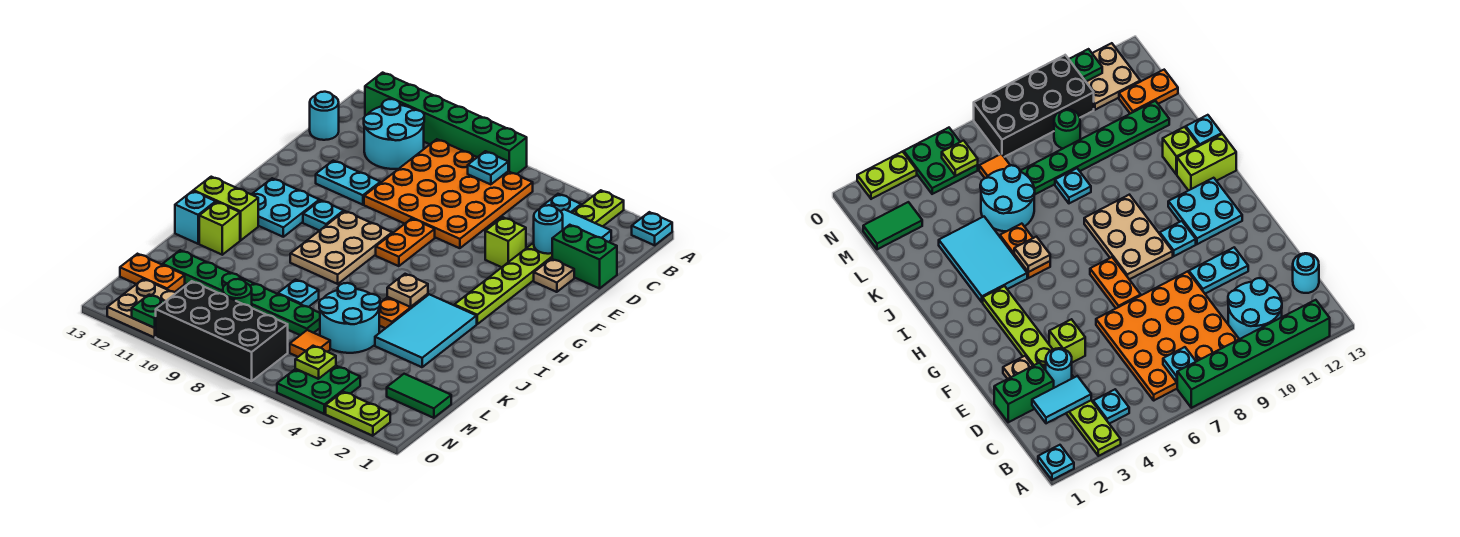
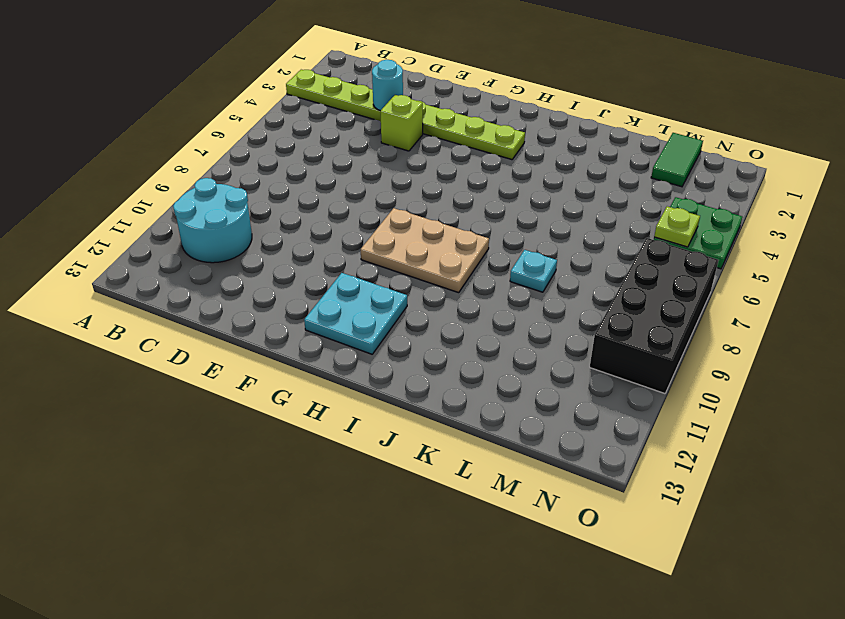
none -> cyan plate A1 level 1
none -> green brick A7:A12 level 1
none -> cyan plate B4 level 1
none -> orange plate B6:E9 level 1

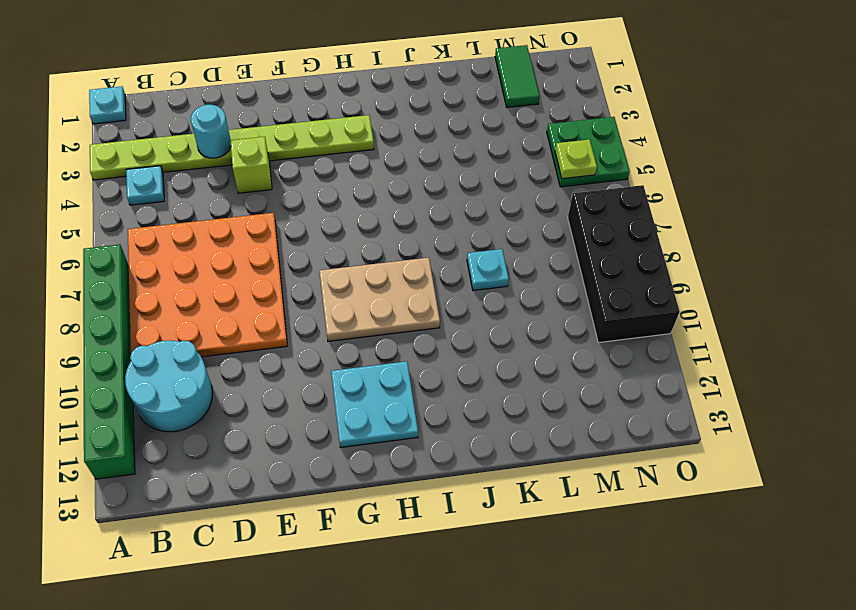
none -> cyan round brick C13 level 1
none -> green brick D1:D2 level 1
none -> tan plate E2 level 1
none -> cyan plate E10:E11 level 1

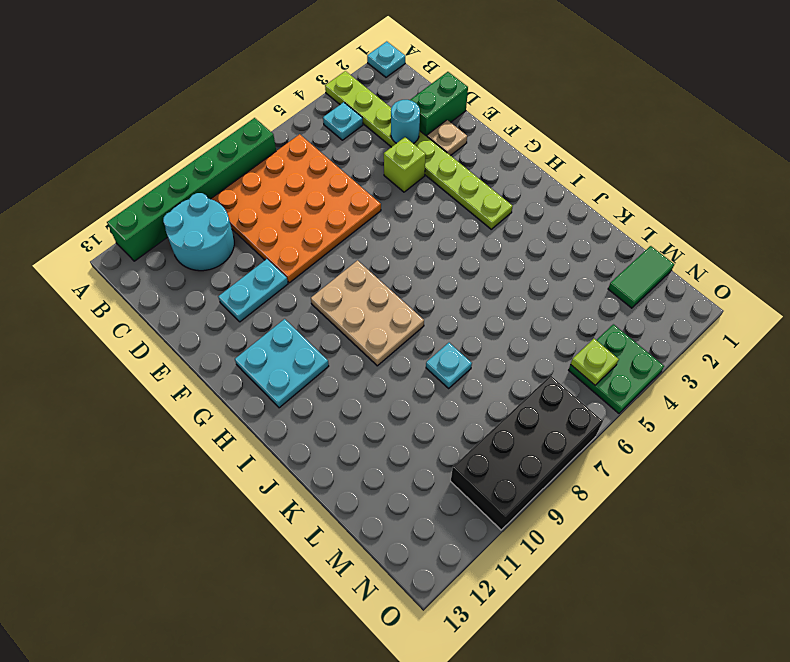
none -> cyan round brick C13 level 1
none -> orange plate F7:G7 level 1
none -> cyan plate G10 level 1
none -> cyan tile I3:K4 level 1

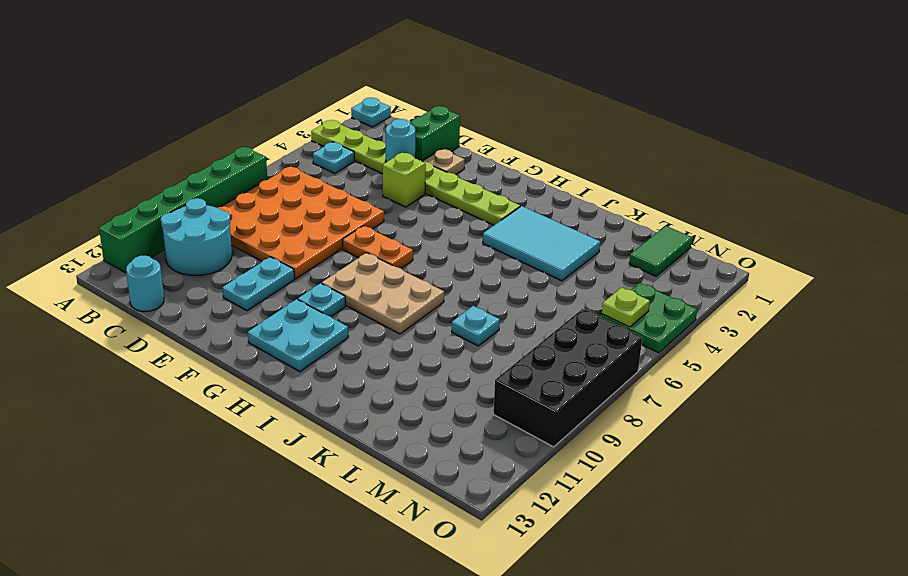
none -> orange plate I5:J5 level 1
none -> lime brick I12:I13 level 1
none -> lime brick J12 level 1
none -> cyan brick J13 level 1

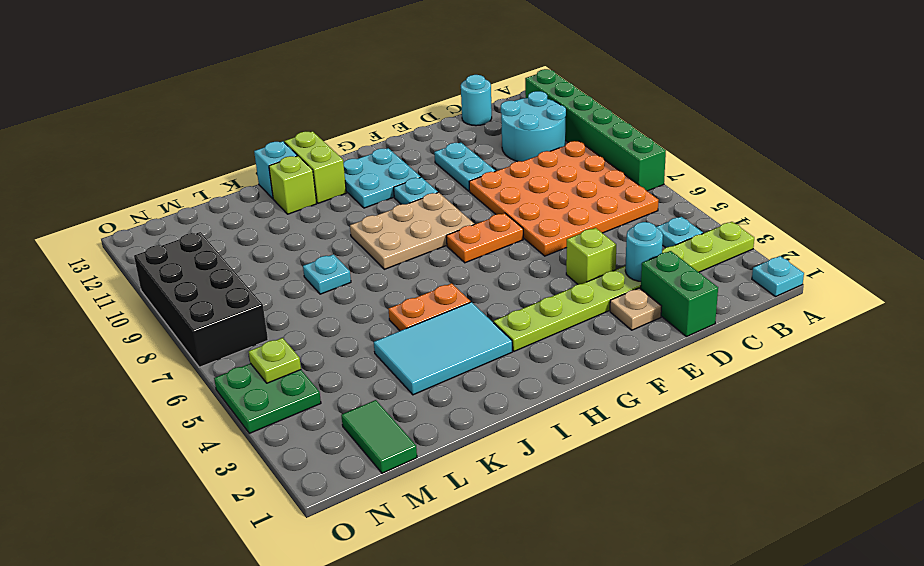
none -> cyan round brick K5:L6 level 1
none -> green plate L7:L12 level 1
none -> orange tile M6 level 1
none -> green round brick M9 level 1

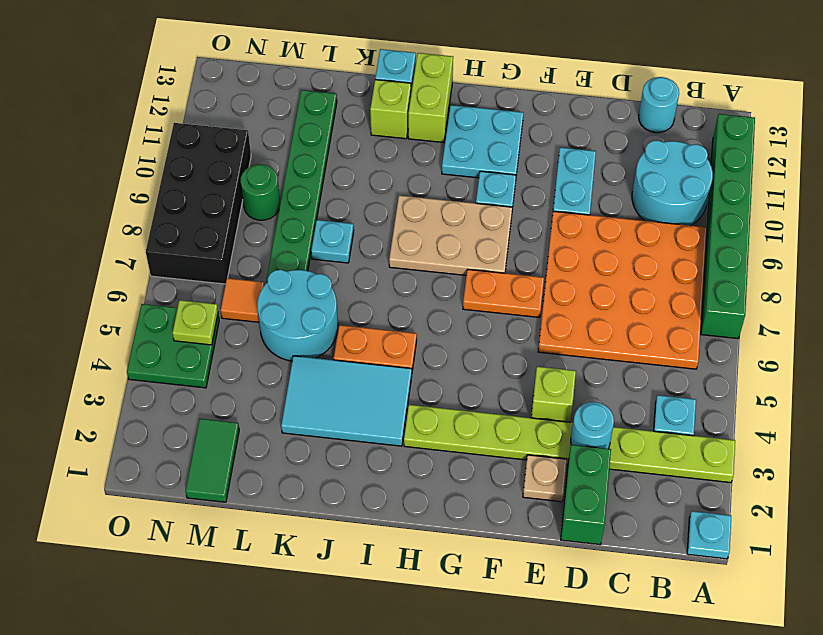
none -> orange plate M12:M13 level 1
none -> tan plate N11:O12 level 1
none -> lime plate O2:O3 level 1
none -> cyan plate B7 level 2

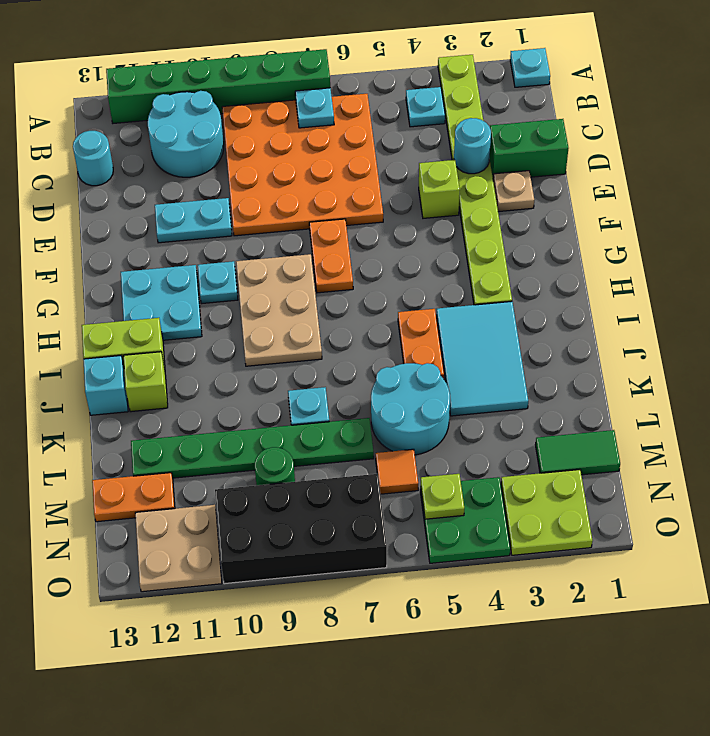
lime plate N2:O3 level 1 -> lime plate O2:O3 level 1
none -> cyan tile C2:C3 level 2
none -> tan plate I5 level 2
none -> green plate O11 level 2

